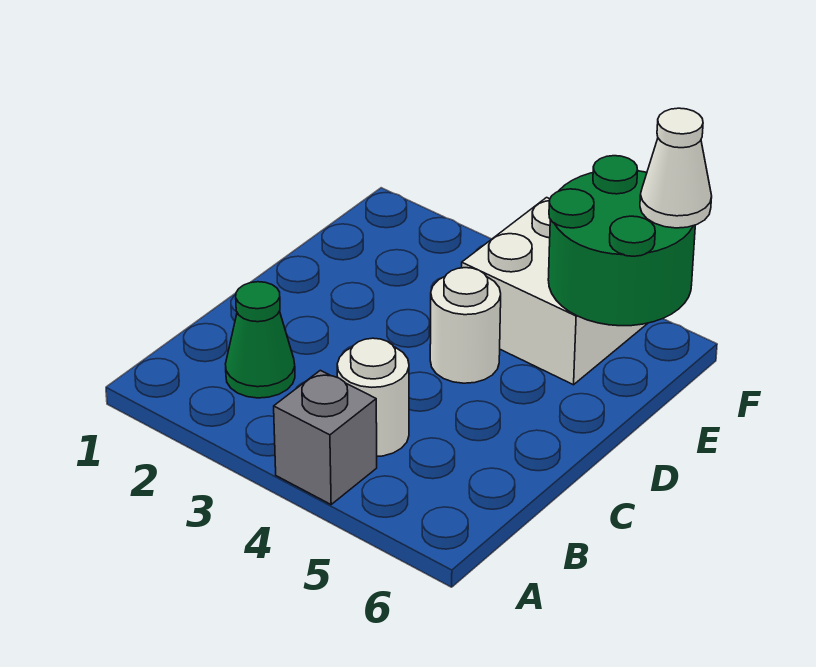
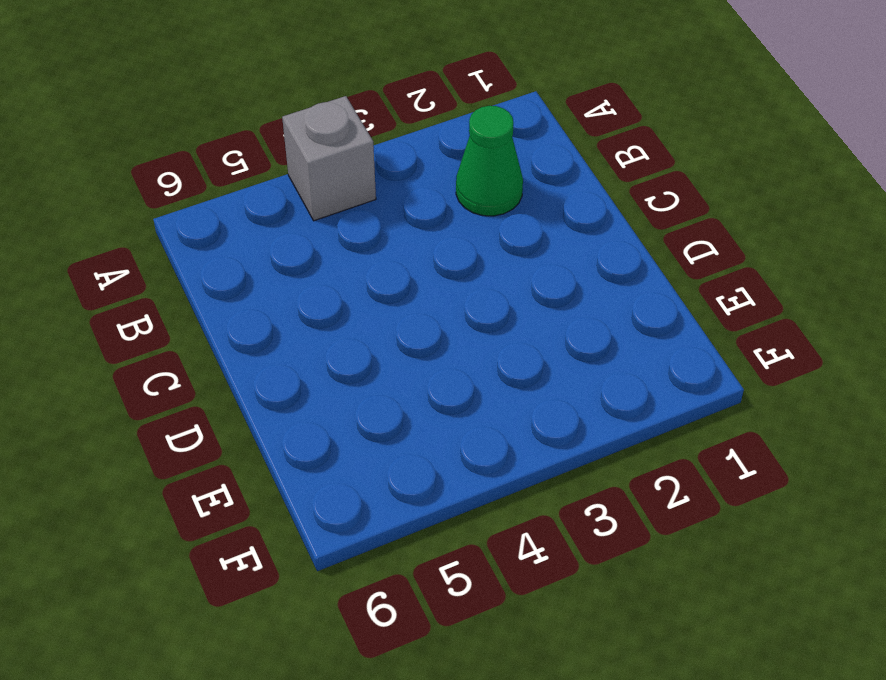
none -> white round brick B4 level 1
none -> white round brick D4 level 1

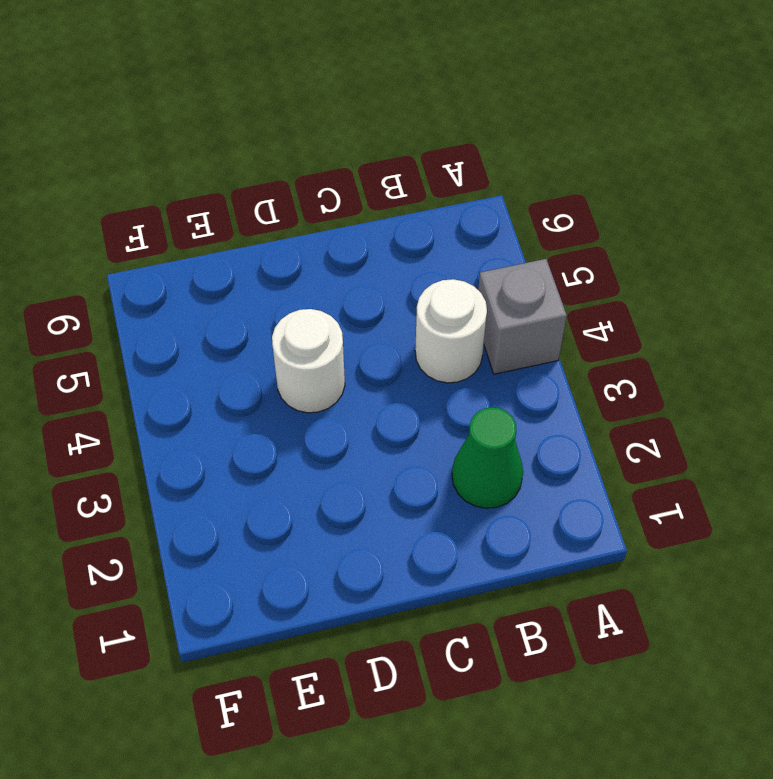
none -> white brick E4:F5 level 1
none -> green round brick E5:F6 level 2

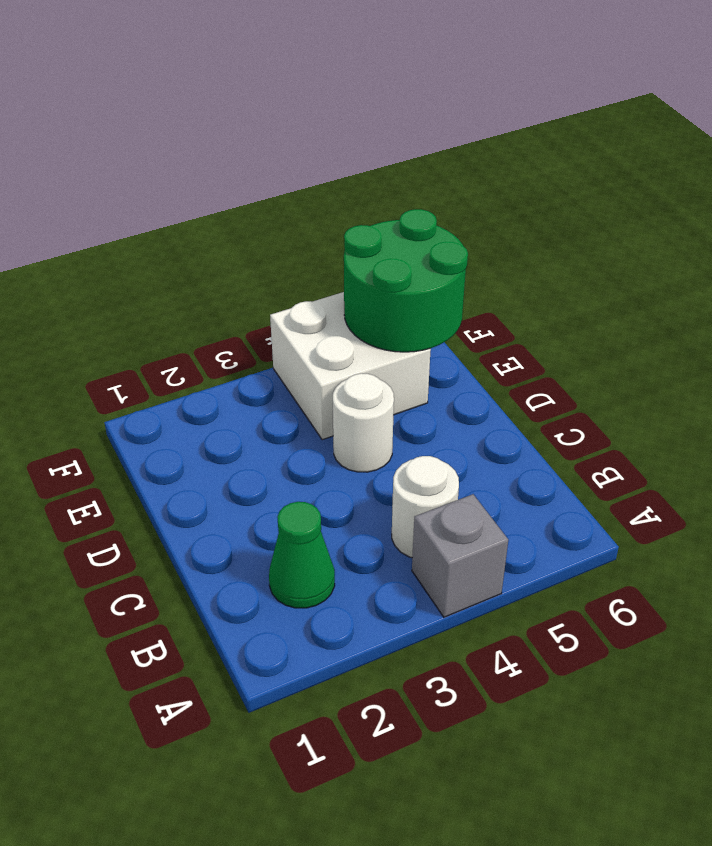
none -> white cone F6 level 3

